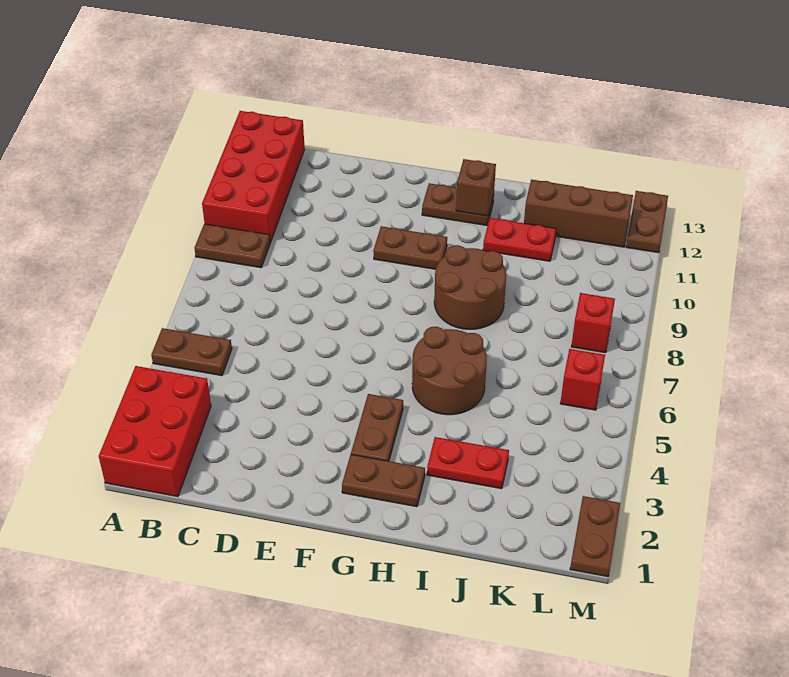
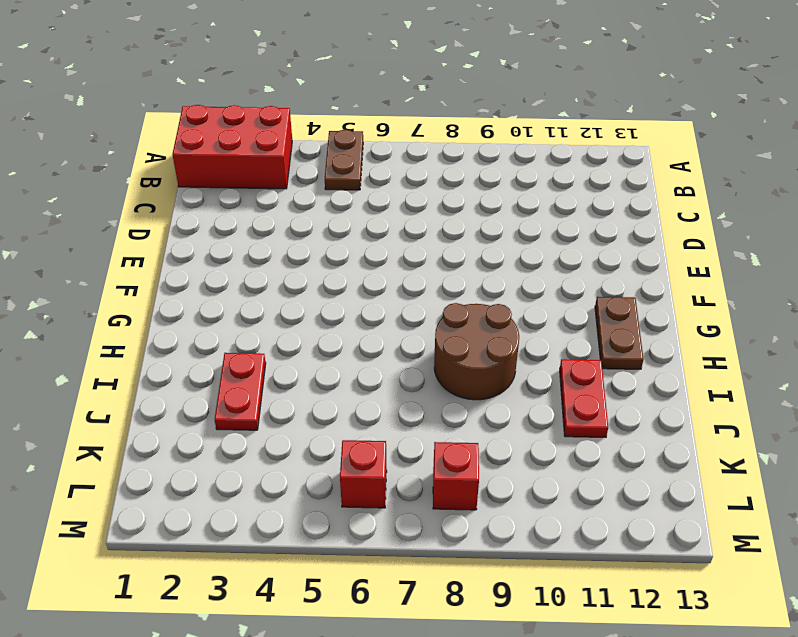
none -> brown plate A9:B9 level 1
none -> red brick A10:B13 level 1
none -> brown plate F10:G10 level 1

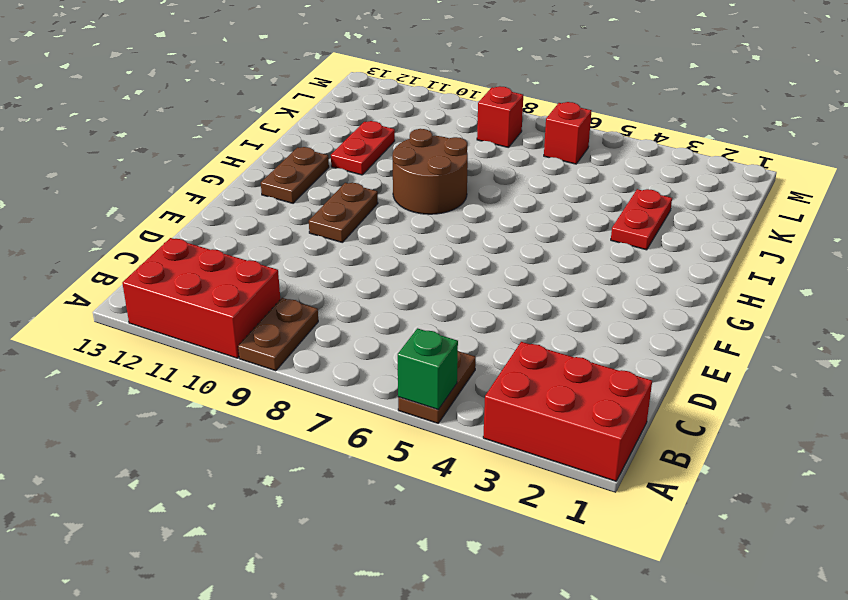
green brick A5 level 2 -> none
red brick A10:B12 level 1 -> red brick A10:B13 level 1
none -> brown plate G2:H2 level 1
none -> brown plate G3:G4 level 1
none -> brown round brick H5:I6 level 1

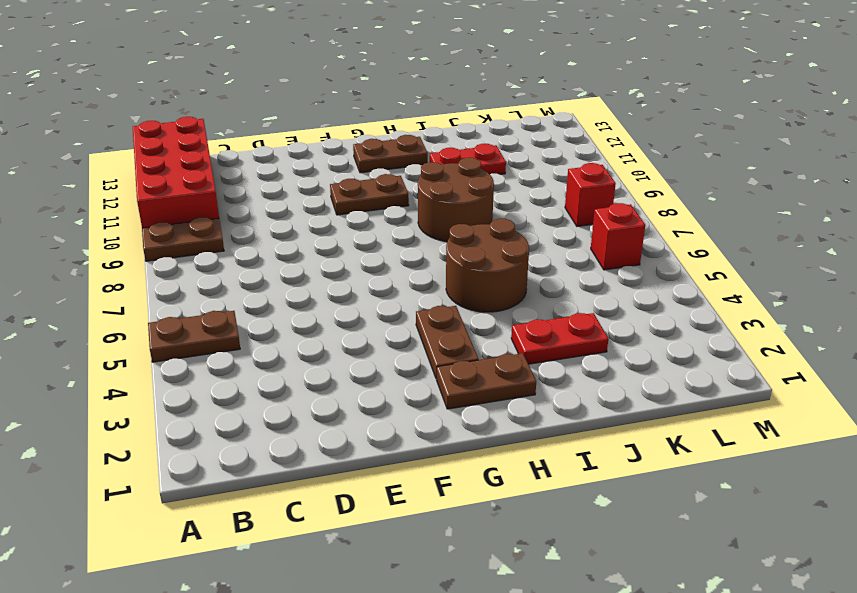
none -> red brick A1:B3 level 1
none -> brown brick J12:L12 level 1
none -> brown plate M1:M2 level 1

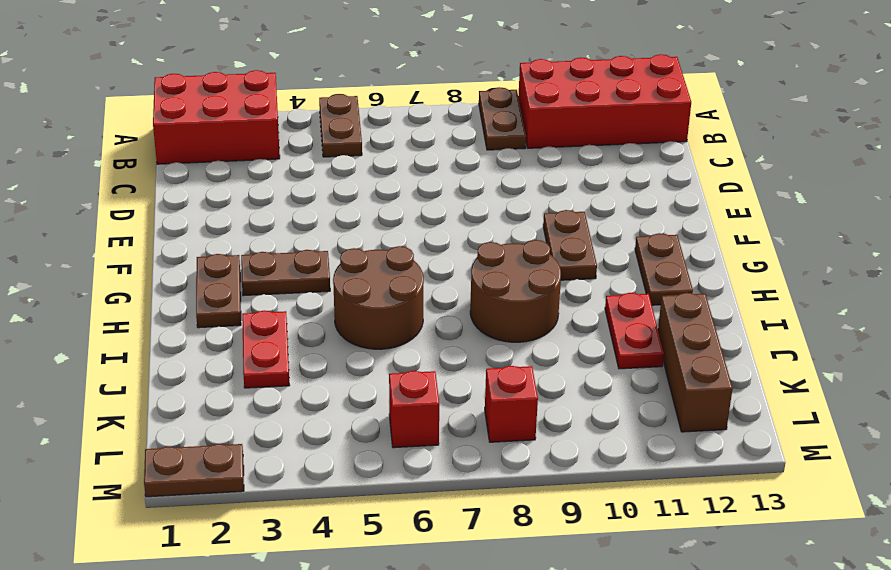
none -> brown plate M12:M13 level 1
none -> brown brick H12 level 2

